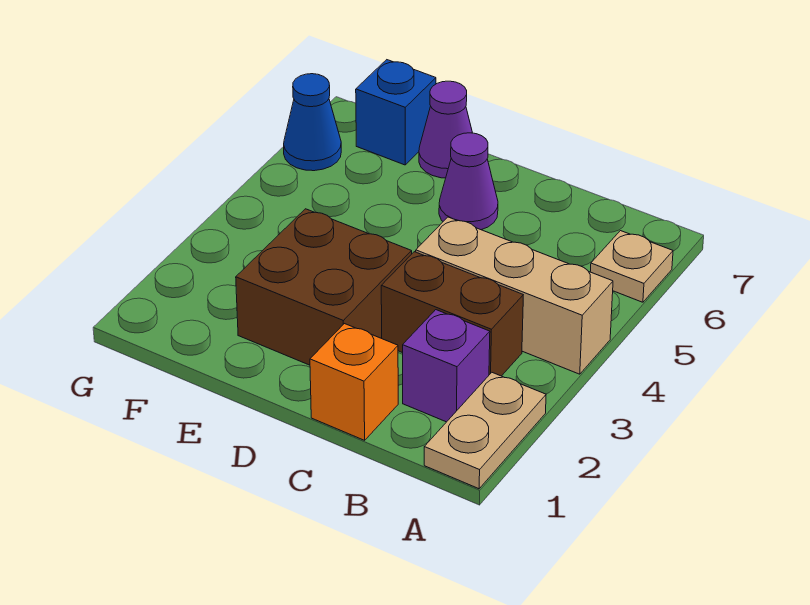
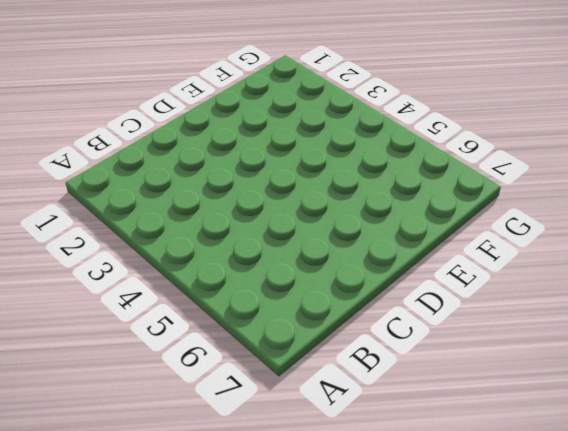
none -> tan plate A1:A2 level 1
none -> tan brick A4:C4 level 1

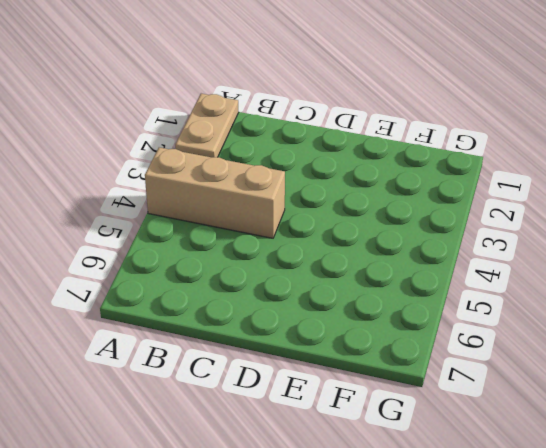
none -> tan plate A6 level 1
none -> purple brick B2 level 1

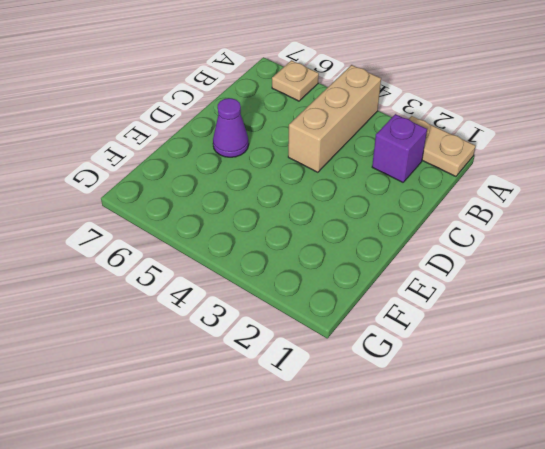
none -> brown brick B3:C3 level 1
none -> orange brick C1 level 1

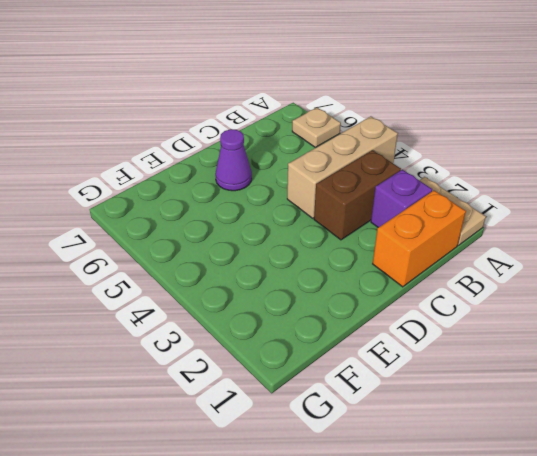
orange brick B1:C1 level 1 -> orange brick C1 level 1
none -> brown brick D2:E3 level 1
none -> purple cone E7 level 1

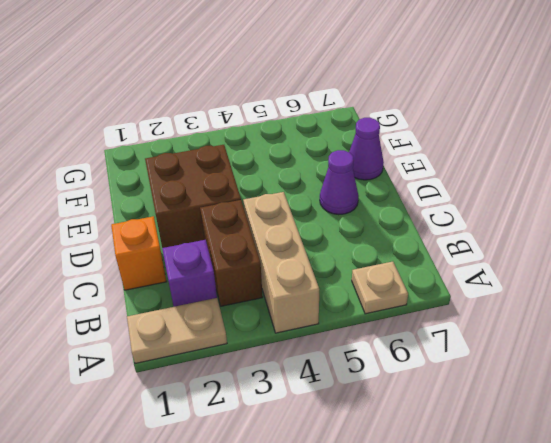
none -> blue brick F7 level 1
none -> blue cone G6 level 1

